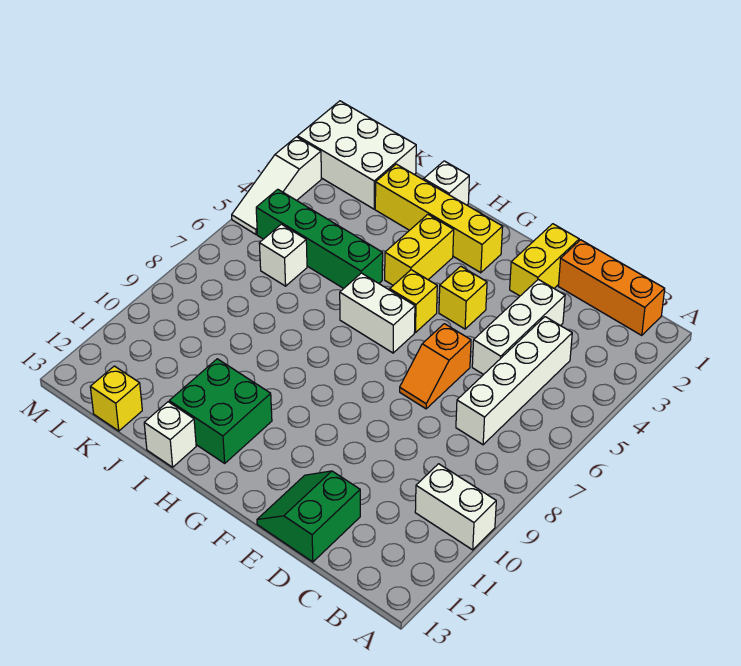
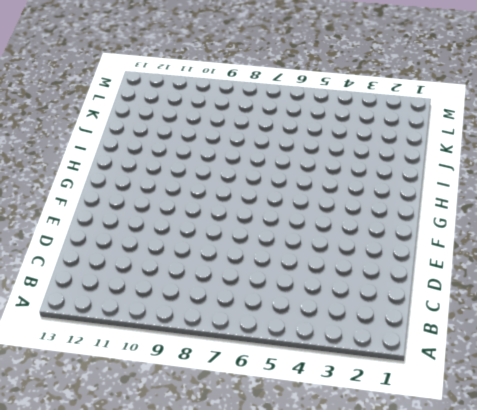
none -> white brick A10:B10 level 1
none -> orange brick B1:D1 level 1
none -> white brick C4:C7 level 1

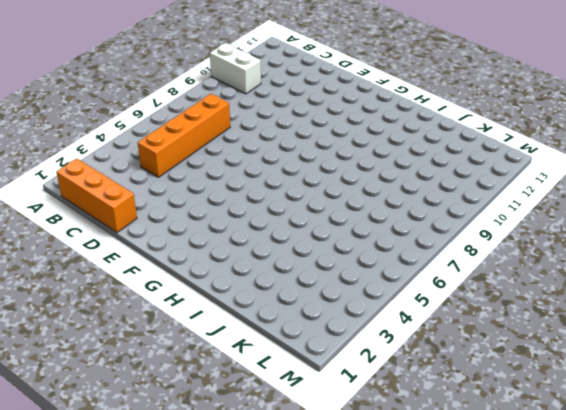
orange brick C4:C7 level 1 -> white brick C4:C7 level 1
none -> white brick D3:D5 level 1
none -> green slope D12:E13 level 1 top D
none -> yellow brick E1:E2 level 1

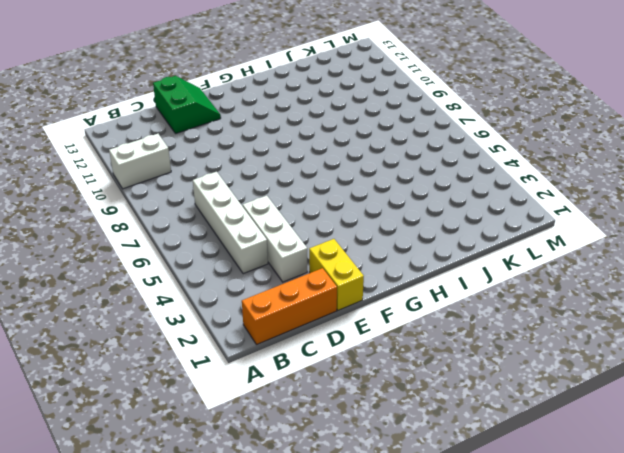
none -> orange slope E6:E7 level 1 top 6
none -> yellow brick F4 level 1
none -> yellow brick G2:J2 level 1

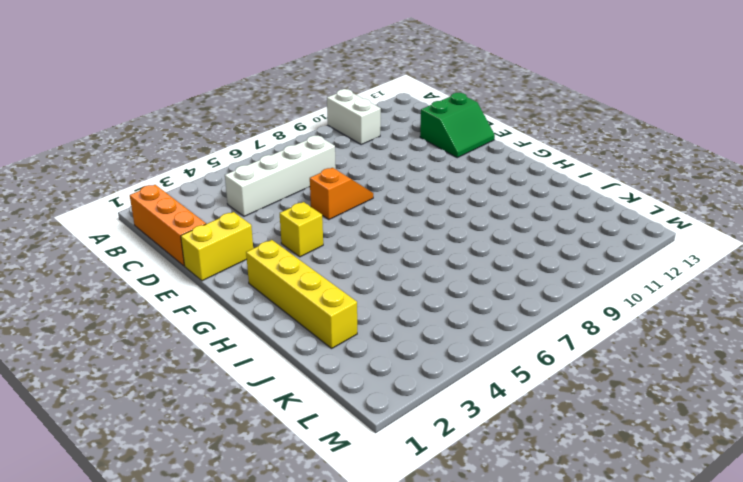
none -> white brick D3:D5 level 1
none -> yellow brick G5 level 1
none -> white brick G6:H6 level 1

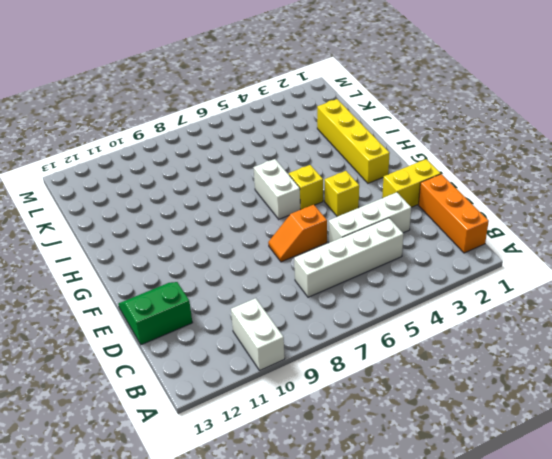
none -> yellow brick H3:H4 level 1
none -> green brick H11:I12 level 1
none -> white brick I1 level 1

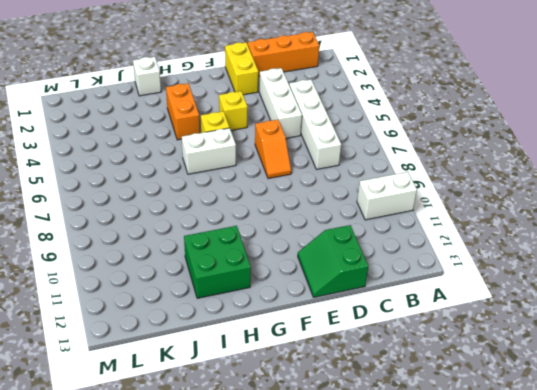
orange brick H3:H4 level 1 -> yellow brick H3:H4 level 1
none -> yellow brick G2:J2 level 1
none -> green brick I5:L5 level 1
none -> white brick I13 level 1

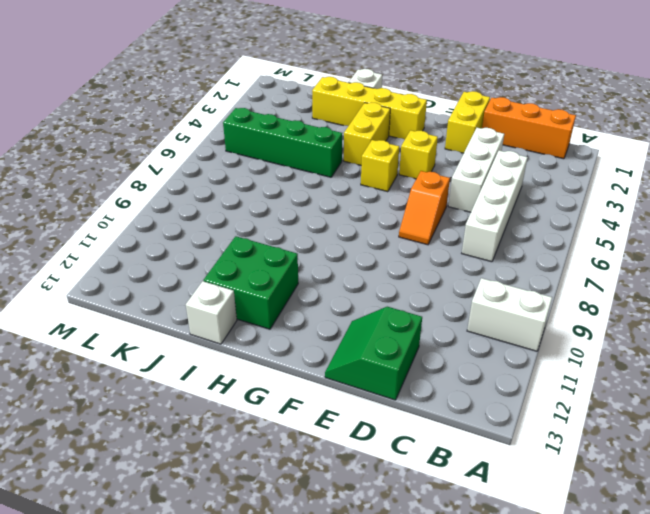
none -> white brick G6:H6 level 1
none -> white brick K1:M2 level 1
none -> white brick K6 level 1

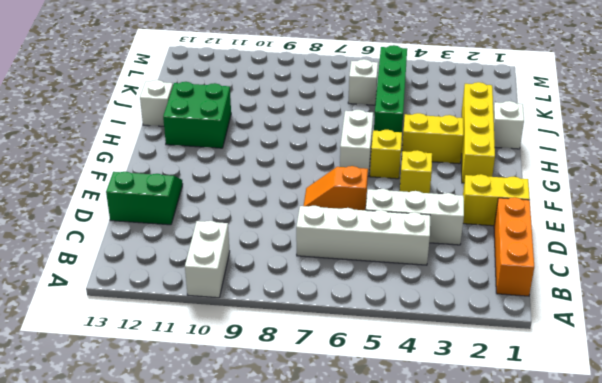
none -> white brick K1:M2 level 1
none -> yellow brick K13 level 1
none -> white slope M3:M5 level 1 top 3

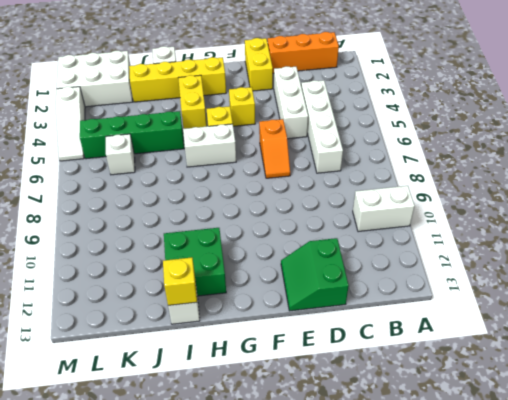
yellow brick I13 level 2 -> yellow brick K13 level 1

